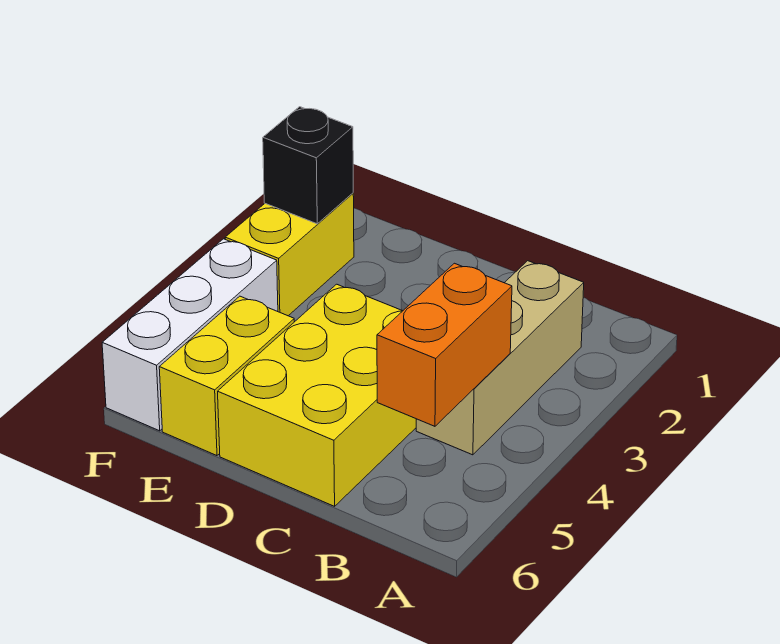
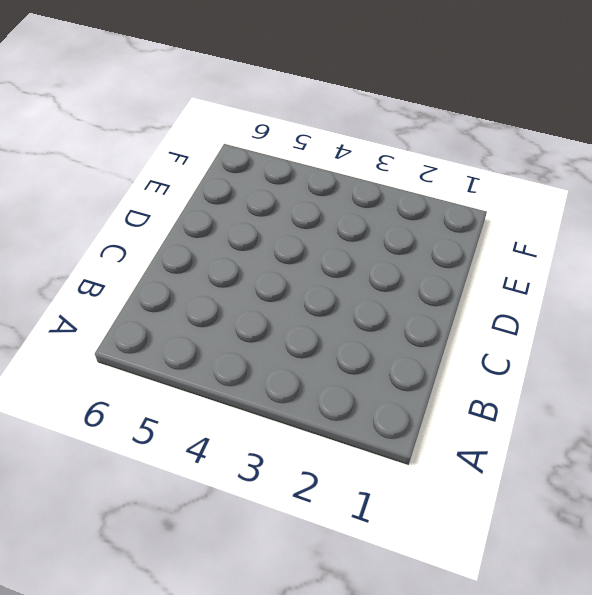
none -> tan brick B2:B4 level 1
none -> yellow brick C4:D6 level 1

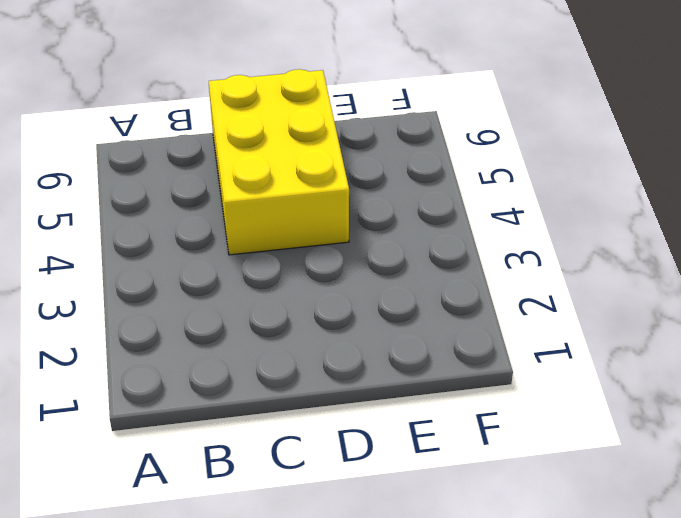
none -> tan brick B2:B4 level 1
none -> yellow brick E5:E6 level 1

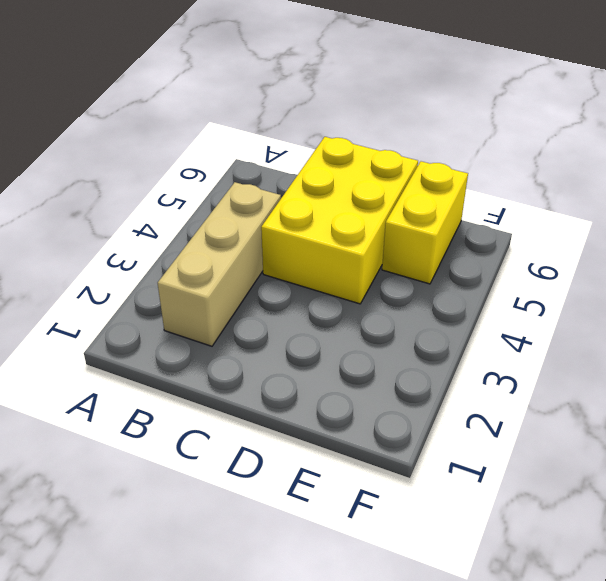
none -> yellow brick F2:F3 level 1
none -> white brick F4:F6 level 1

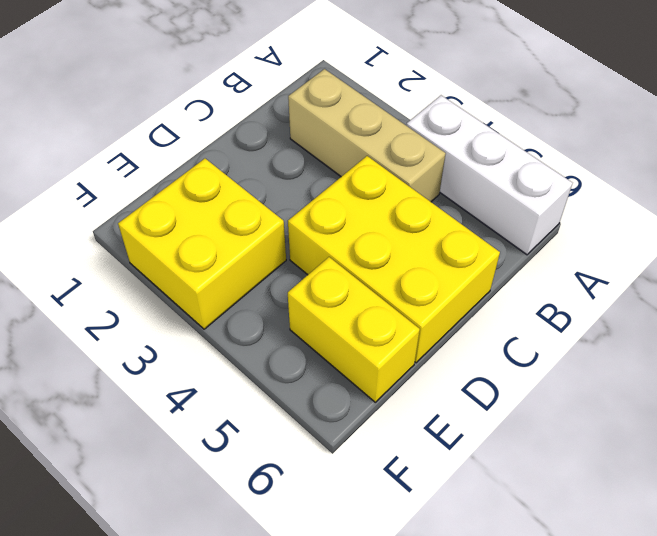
white brick A4:A6 level 1 -> white brick F4:F6 level 1
yellow brick E2:F3 level 1 -> yellow brick F2:F3 level 1
none -> orange brick B4:B5 level 2
none -> black brick F2 level 2

